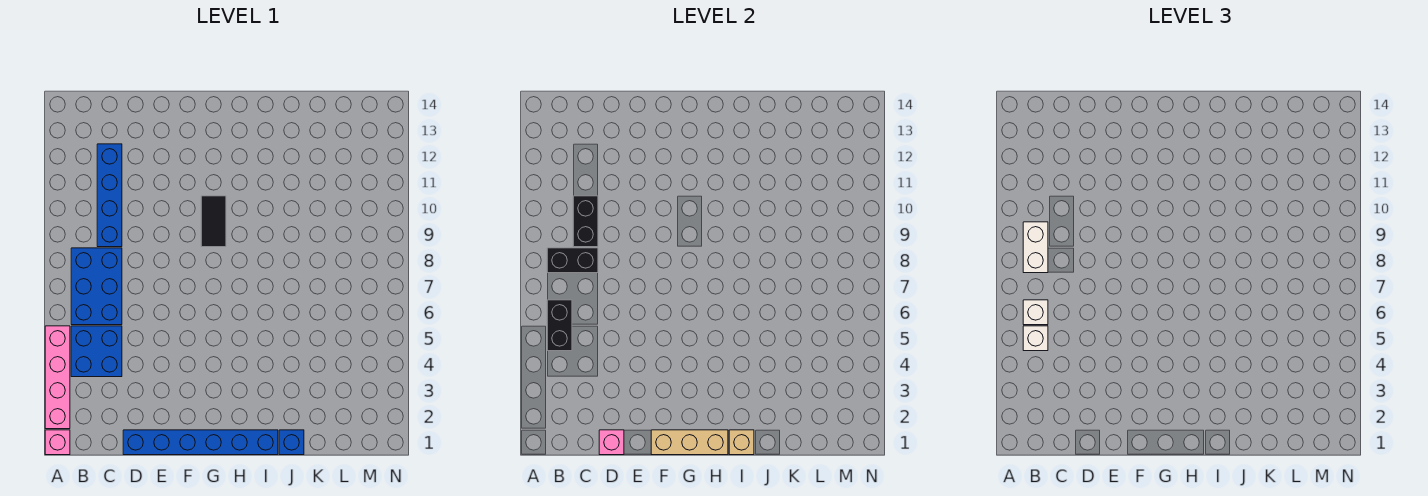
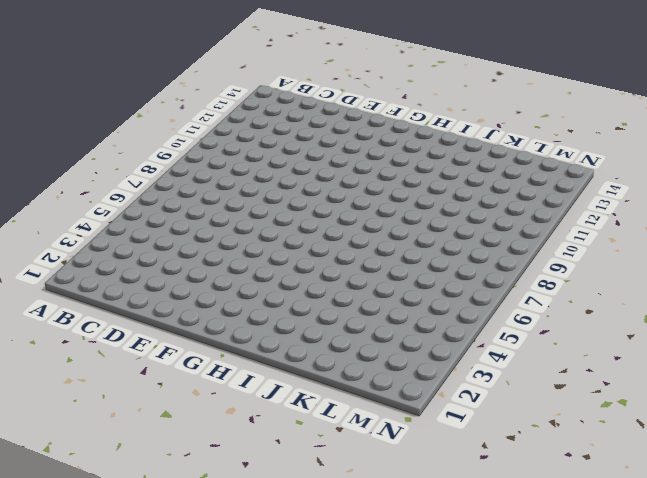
none -> pink brick A1 level 1
none -> pink brick A2:A5 level 1
none -> blue brick B4:C5 level 1

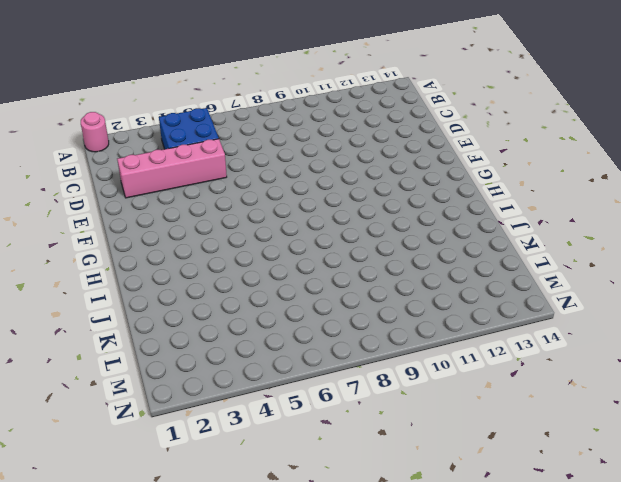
pink round brick A1 level 1 -> pink brick A1 level 1
pink brick D2:D5 level 1 -> pink brick A2:A5 level 1
none -> blue brick B6:C8 level 1
none -> blue brick C9:C12 level 1
none -> blue brick D1:I1 level 1

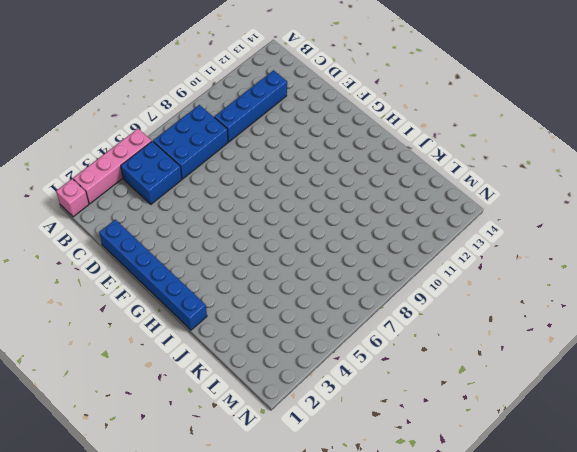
none -> black tile G9:G10 level 1
none -> blue brick J1 level 1
none -> black brick B5:B6 level 2

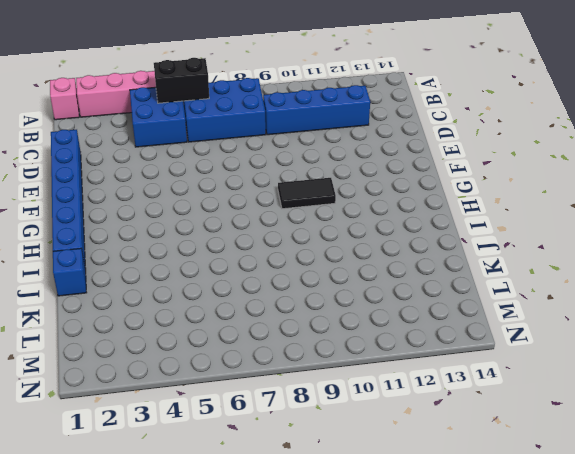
none -> black brick B8:C8 level 2
none -> black brick C9:C10 level 2
none -> pink brick D1 level 2

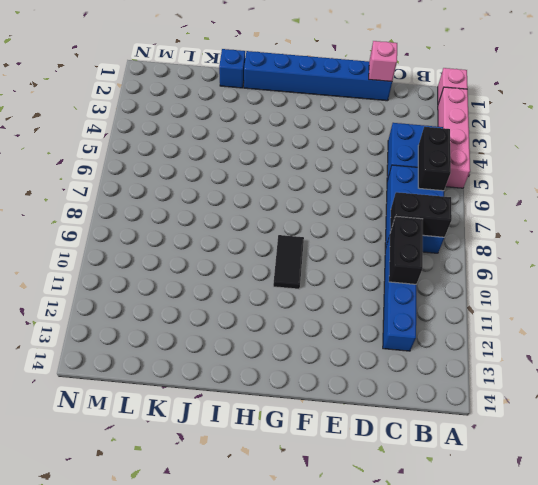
none -> tan brick F1:H1 level 2
none -> tan brick I1 level 2
none -> white brick B5 level 3

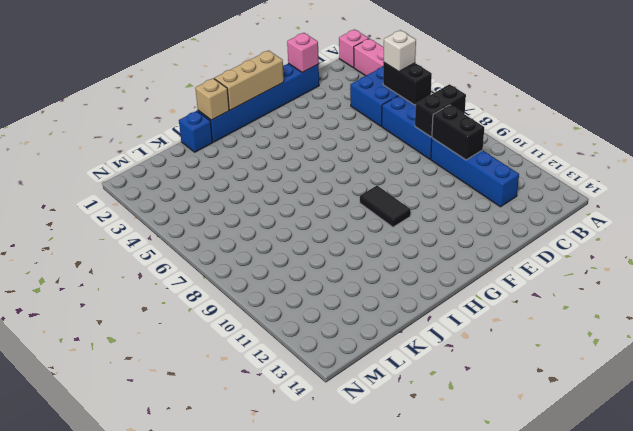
none -> white brick B6 level 3
none -> white brick B8:B9 level 3

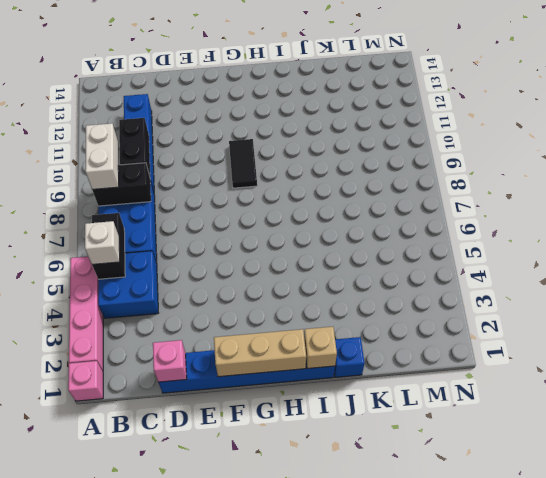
none -> white brick B6 level 3

